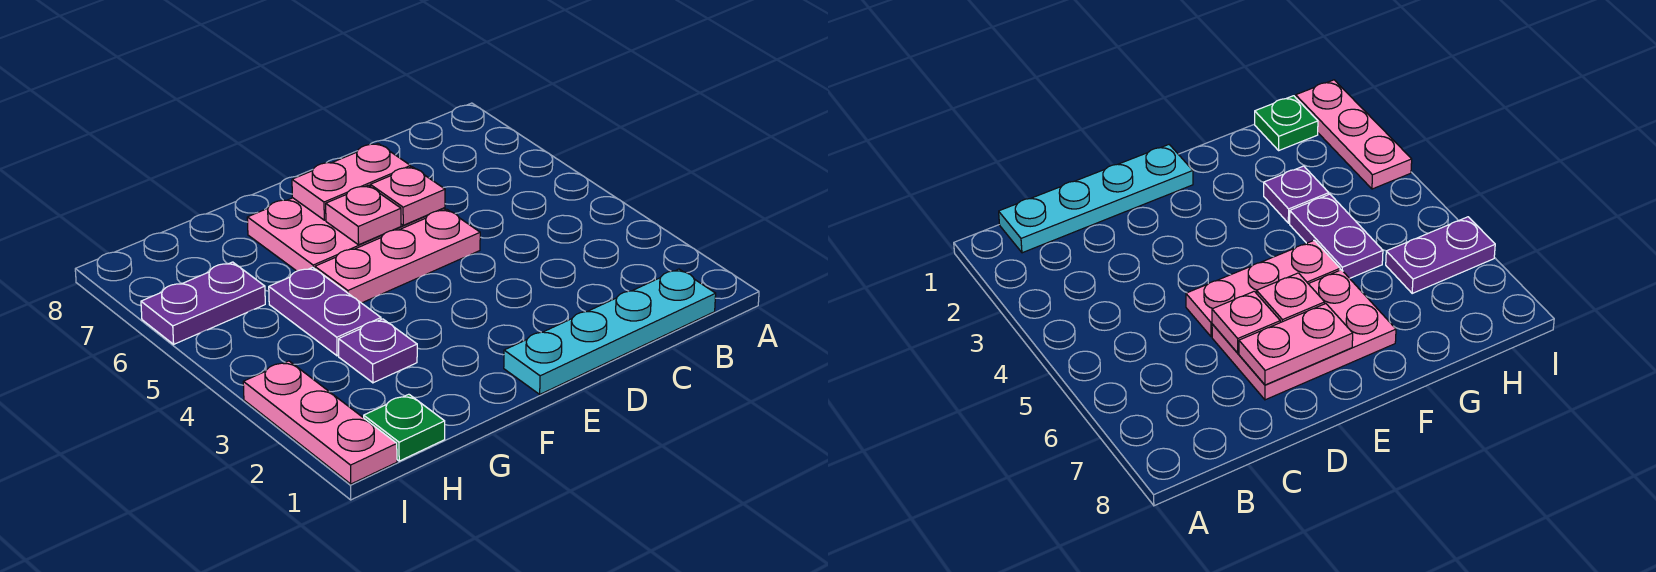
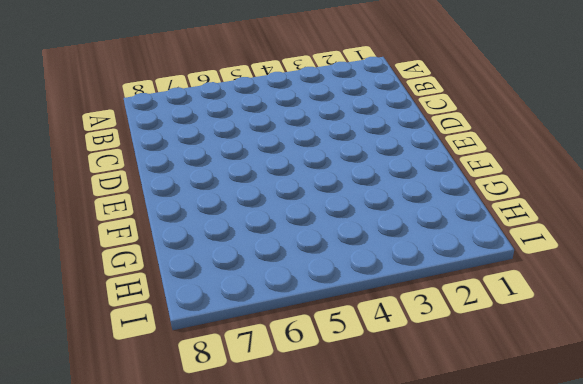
none -> cyan plate B1:E1 level 1
none -> pink plate D5:F5 level 1

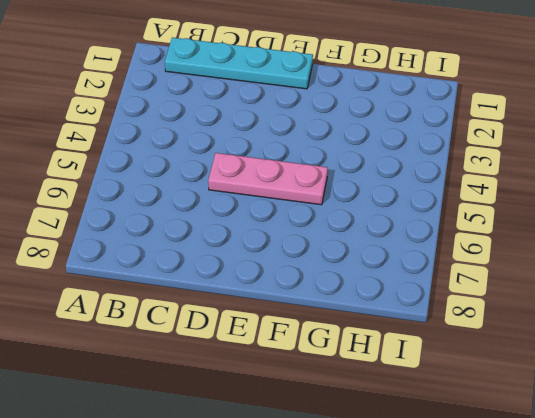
none -> pink plate D6:F7 level 1
none -> purple plate G3 level 1

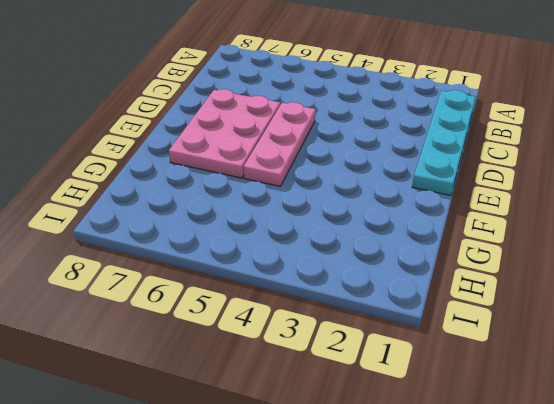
none -> purple plate G3 level 1
none -> purple plate G4:G5 level 1

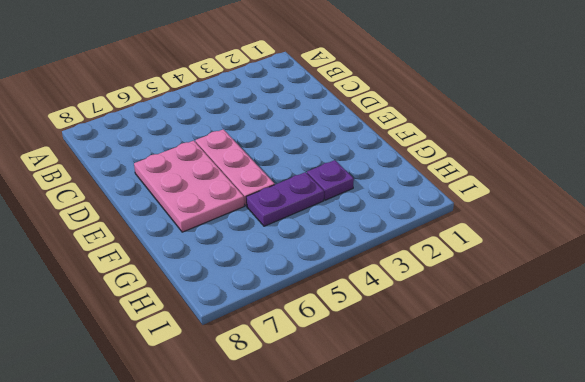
none -> cyan plate B1:E1 level 1
none -> green plate H1 level 1

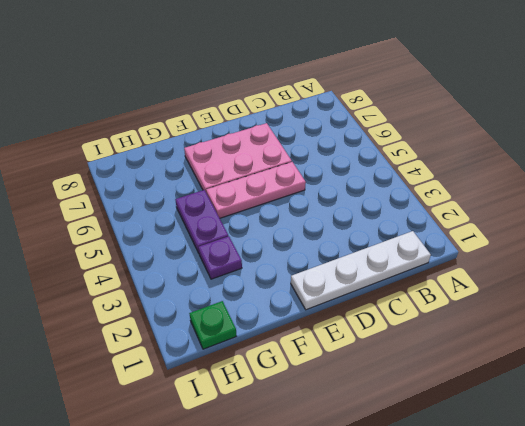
white plate B1:E1 level 1 -> cyan plate B1:E1 level 1
none -> purple plate H6:I6 level 1
none -> pink plate I1:I3 level 1

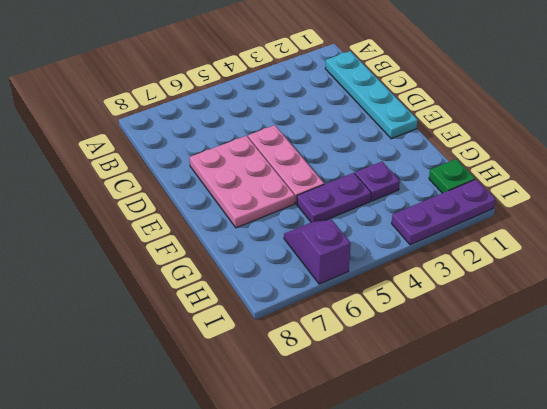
purple slope H6:I6 level 1 top I -> purple plate H6:I6 level 1
purple plate I1:I3 level 1 -> pink plate I1:I3 level 1
none -> pink plate D6 level 2
none -> pink plate D7:E7 level 2

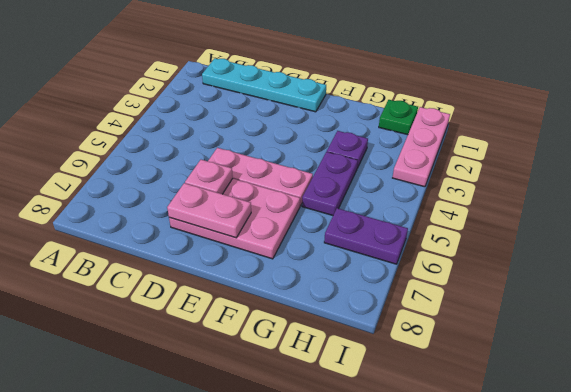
none -> pink plate E6 level 2

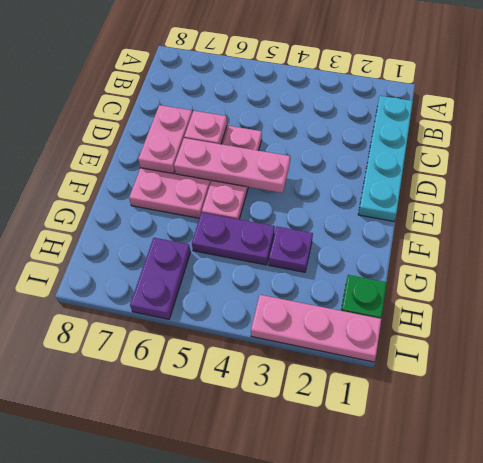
pink plate E4:E6 level 2 -> pink plate E6 level 2

